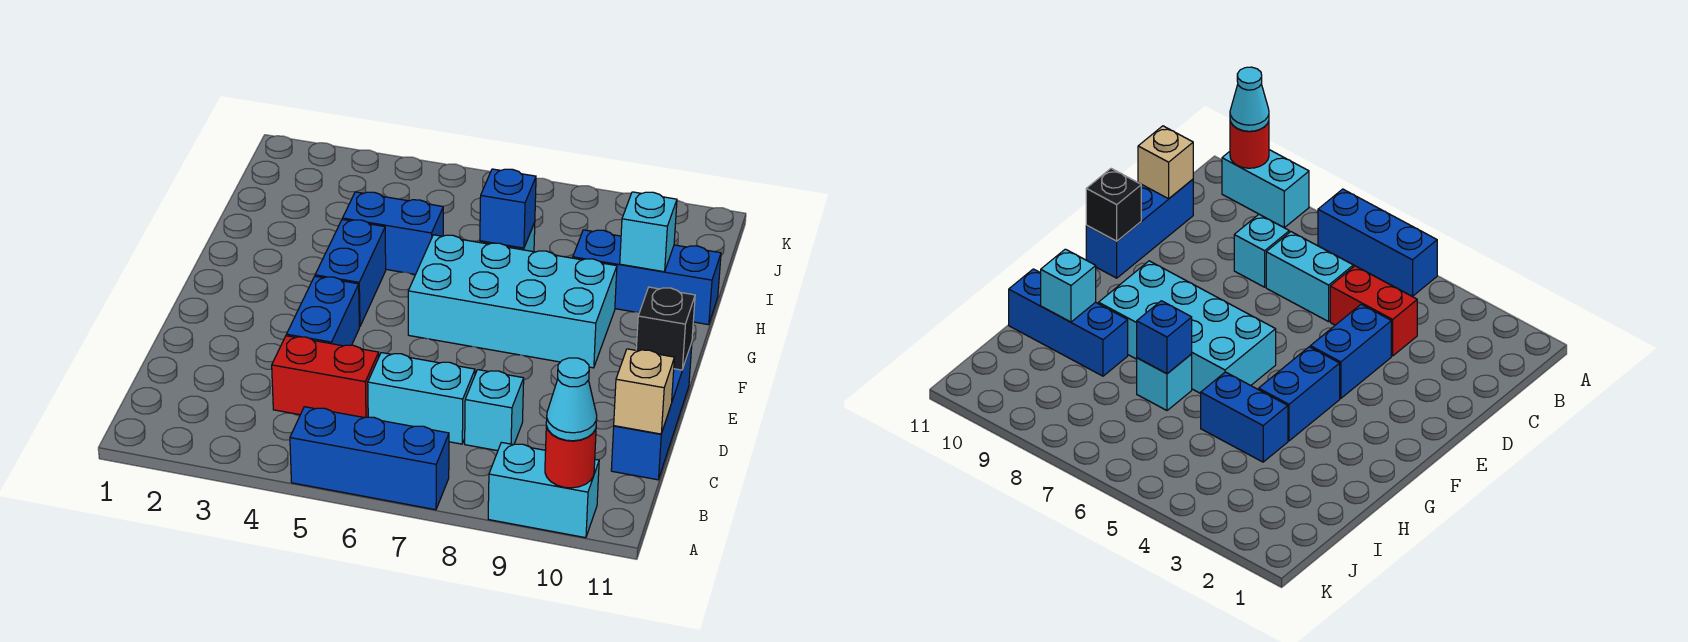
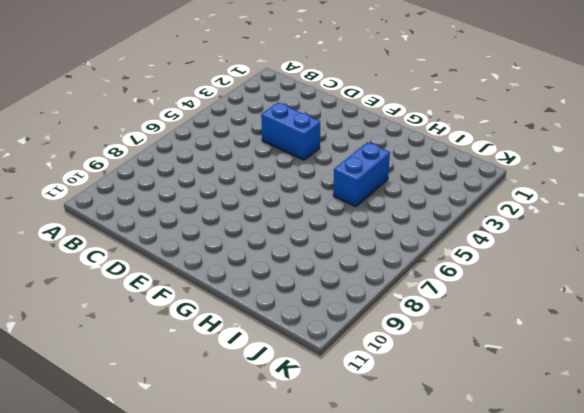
none -> blue brick A5:A7 level 1
none -> cyan brick A9:A10 level 1
none -> red brick C4:C5 level 1

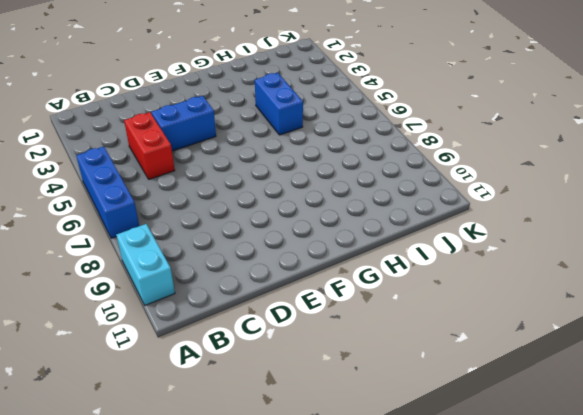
none -> cyan brick C6:C7 level 1
none -> cyan brick C8 level 1
none -> blue brick C11:E11 level 1

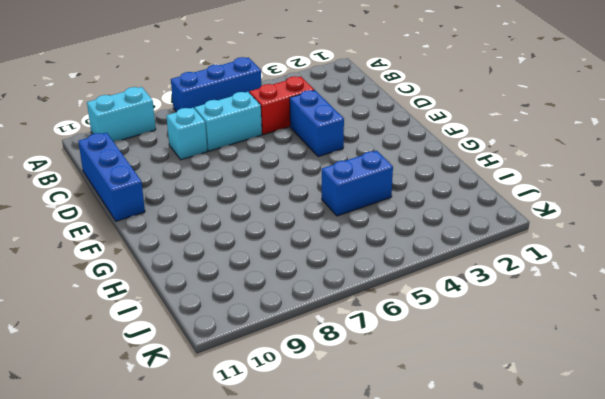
none -> blue brick F4:G4 level 1
none -> cyan brick F6:G9 level 1
none -> cyan brick H7 level 1

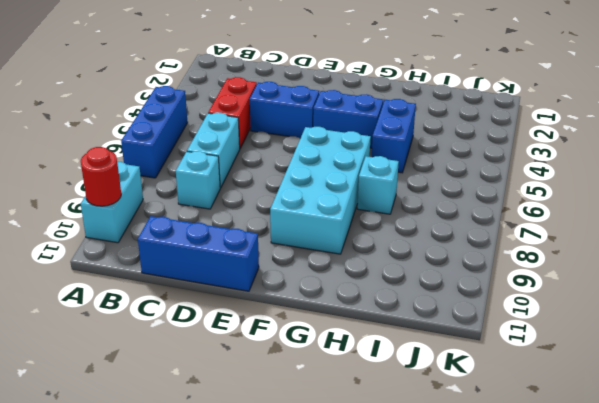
none -> blue brick H9:H11 level 1
none -> tan brick C11 level 2
none -> black brick E11 level 2

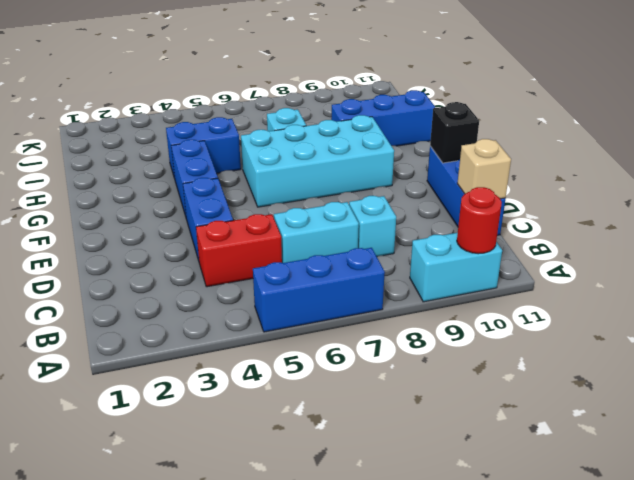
none -> blue brick H7 level 2
none -> cyan brick H10 level 2
none -> cyan cone A10 level 3

